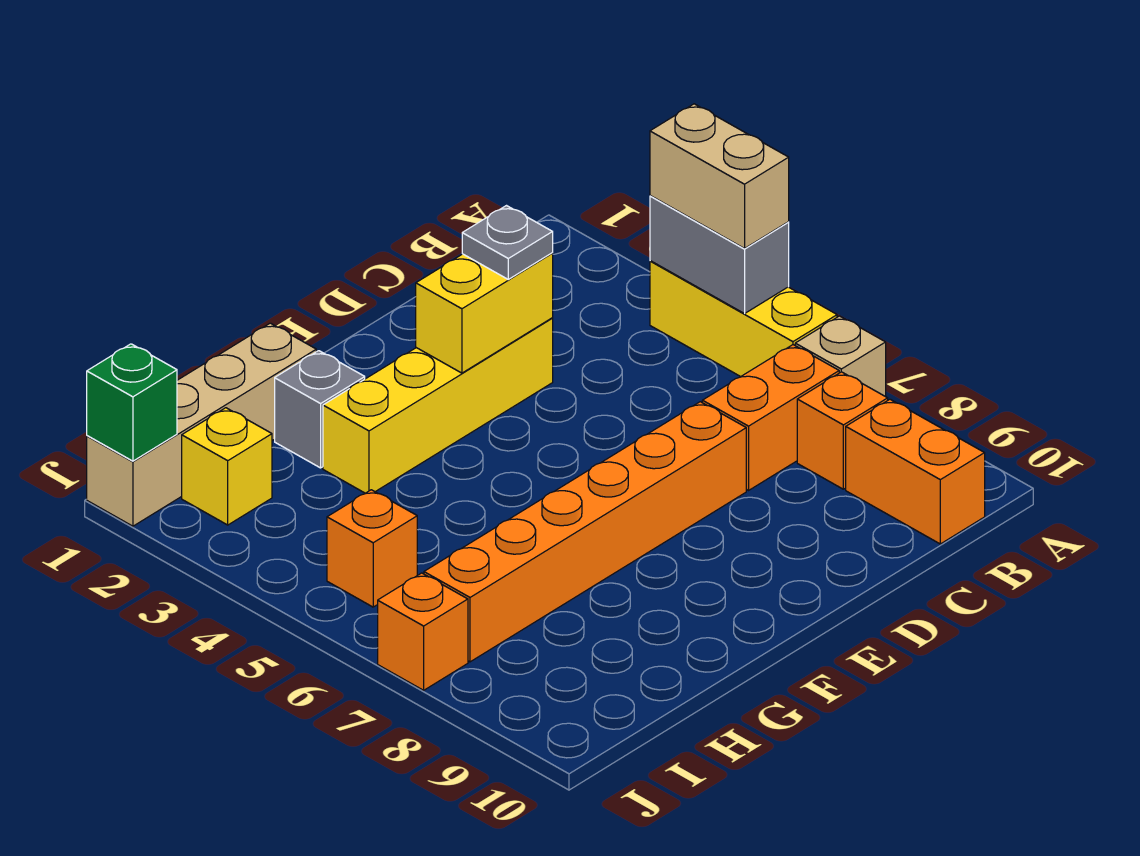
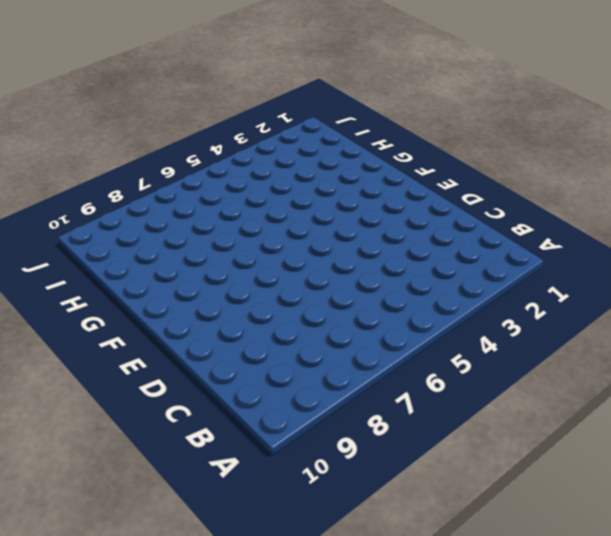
none -> yellow brick A4:A6 level 1
none -> tan brick A7 level 1
none -> orange brick B7:C7 level 1

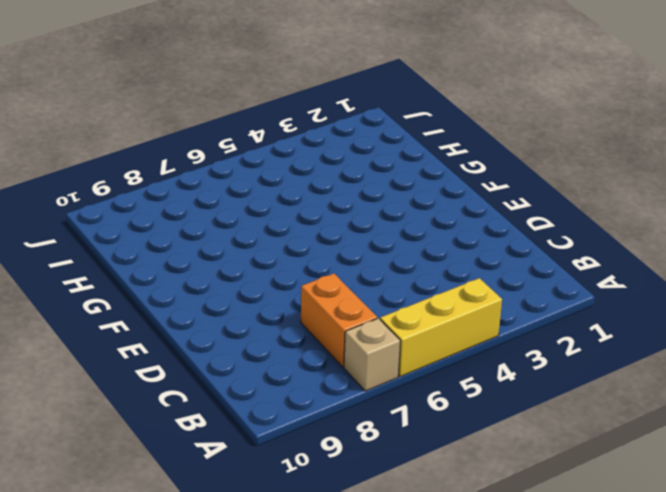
none -> orange brick B8 level 1
none -> orange brick B9:B10 level 1
none -> yellow brick D3:G3 level 1

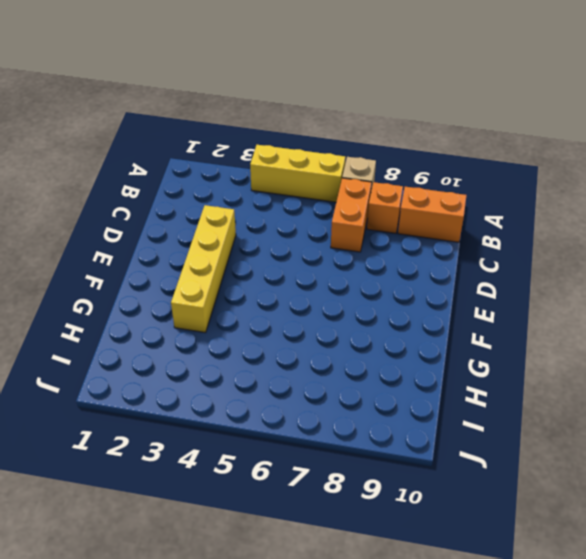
none -> orange brick D7:I7 level 1
none -> tan brick G1:J1 level 1
none -> grey brick G2 level 1

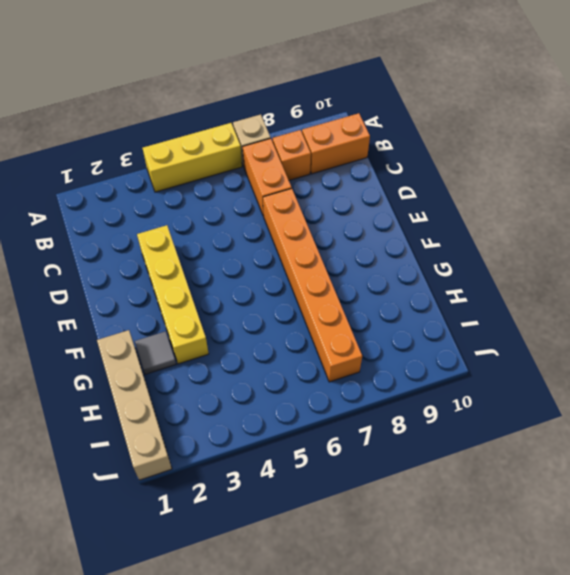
grey tile G2 level 1 -> grey brick G2 level 1
none -> yellow brick I2 level 1
none -> orange brick I5 level 1
none -> orange brick J7 level 1

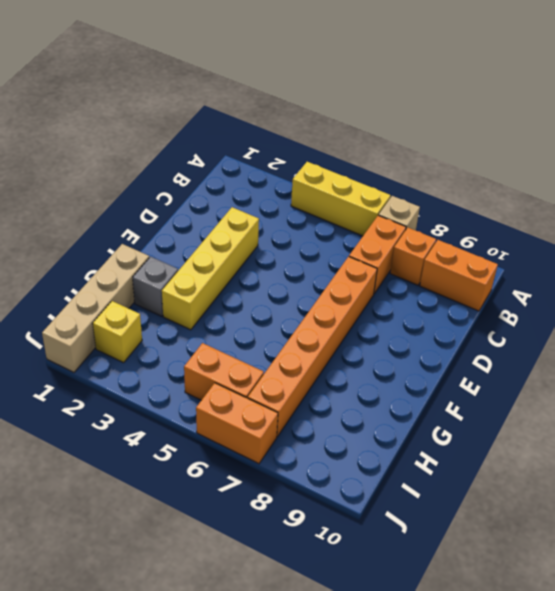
orange brick I5:I6 level 1 -> orange brick I5 level 1
orange brick J6:J7 level 1 -> orange brick J7 level 1
none -> grey brick A4:A5 level 2
none -> yellow brick D3:E3 level 2
none -> green brick J1 level 2

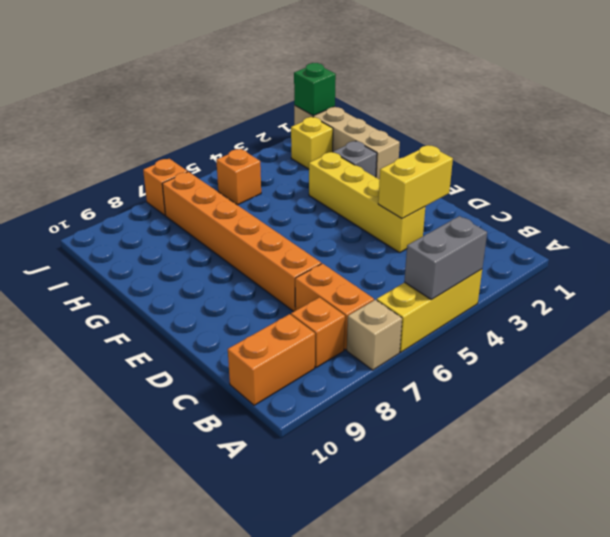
yellow brick D2:D3 level 2 -> yellow brick D3:E3 level 2
none -> tan brick A4:A5 level 3
none -> grey plate D3 level 3

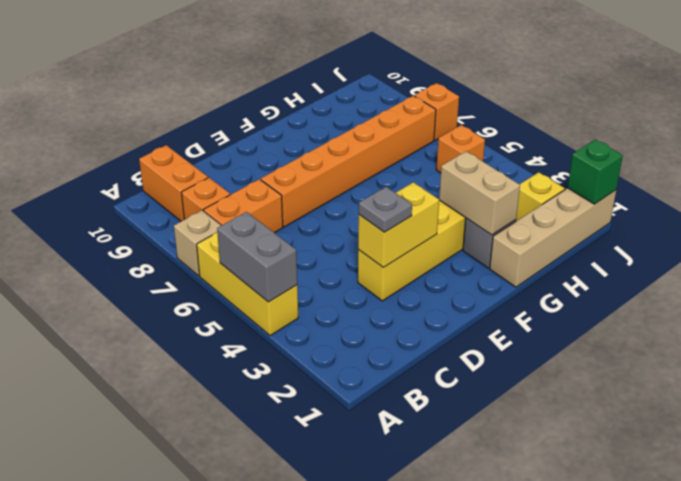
tan brick G2:G3 level 2 -> tan brick A4:A5 level 3

